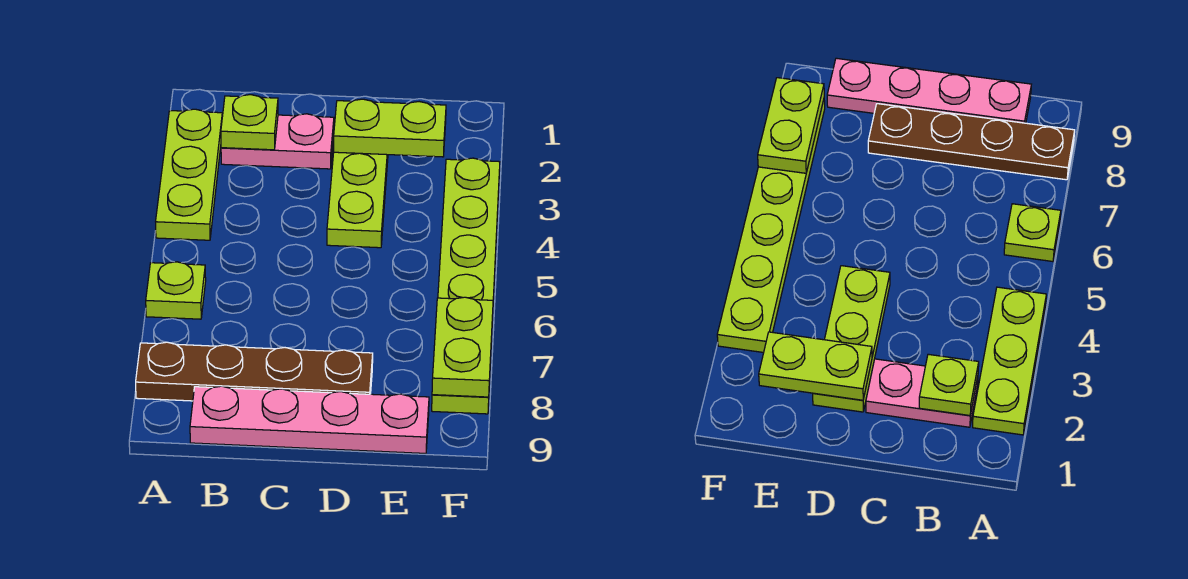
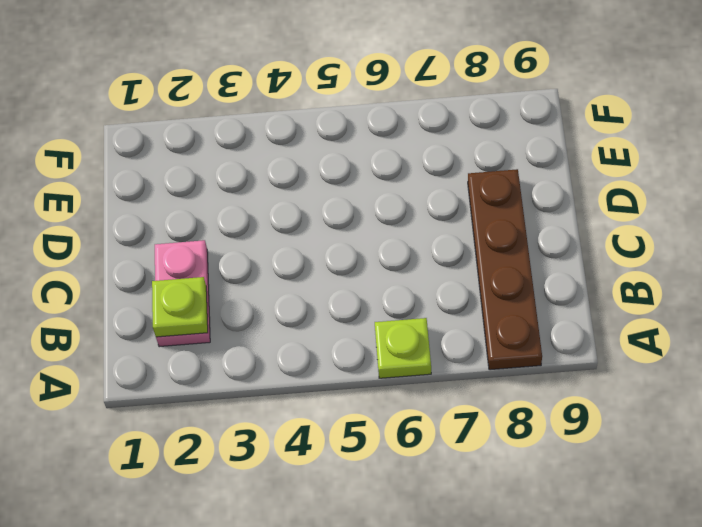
none -> lime plate A2:A4 level 1
none -> pink plate B9:E9 level 1

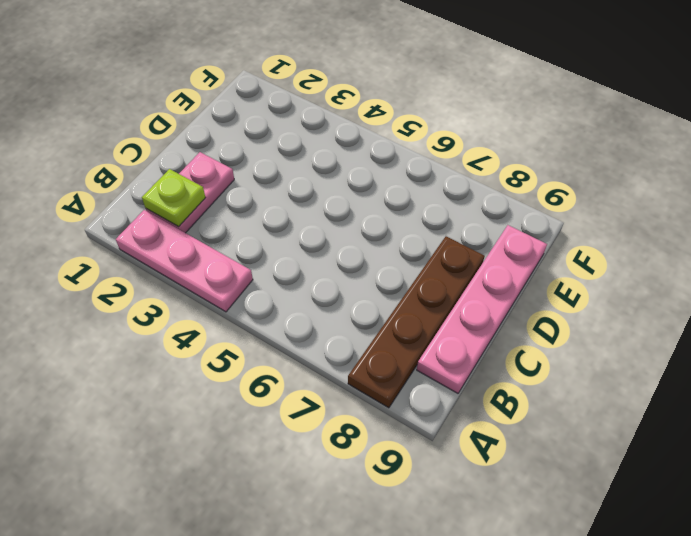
pink plate A2:A4 level 1 -> lime plate A2:A4 level 1
none -> lime plate A6 level 1
none -> lime plate D2:D4 level 1

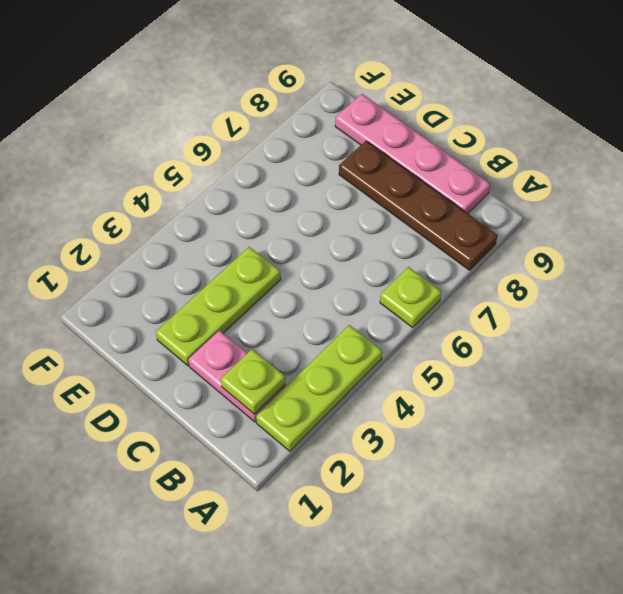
none -> lime plate F3:F8 level 1
none -> lime plate D2:E2 level 2

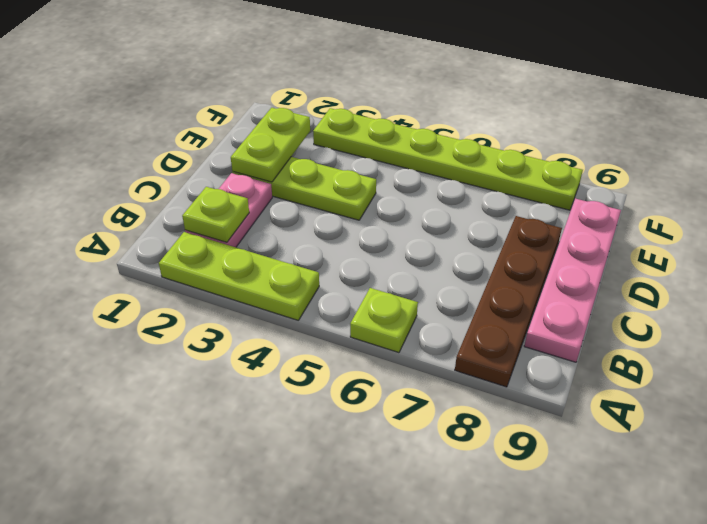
none -> lime plate F7:F8 level 2

